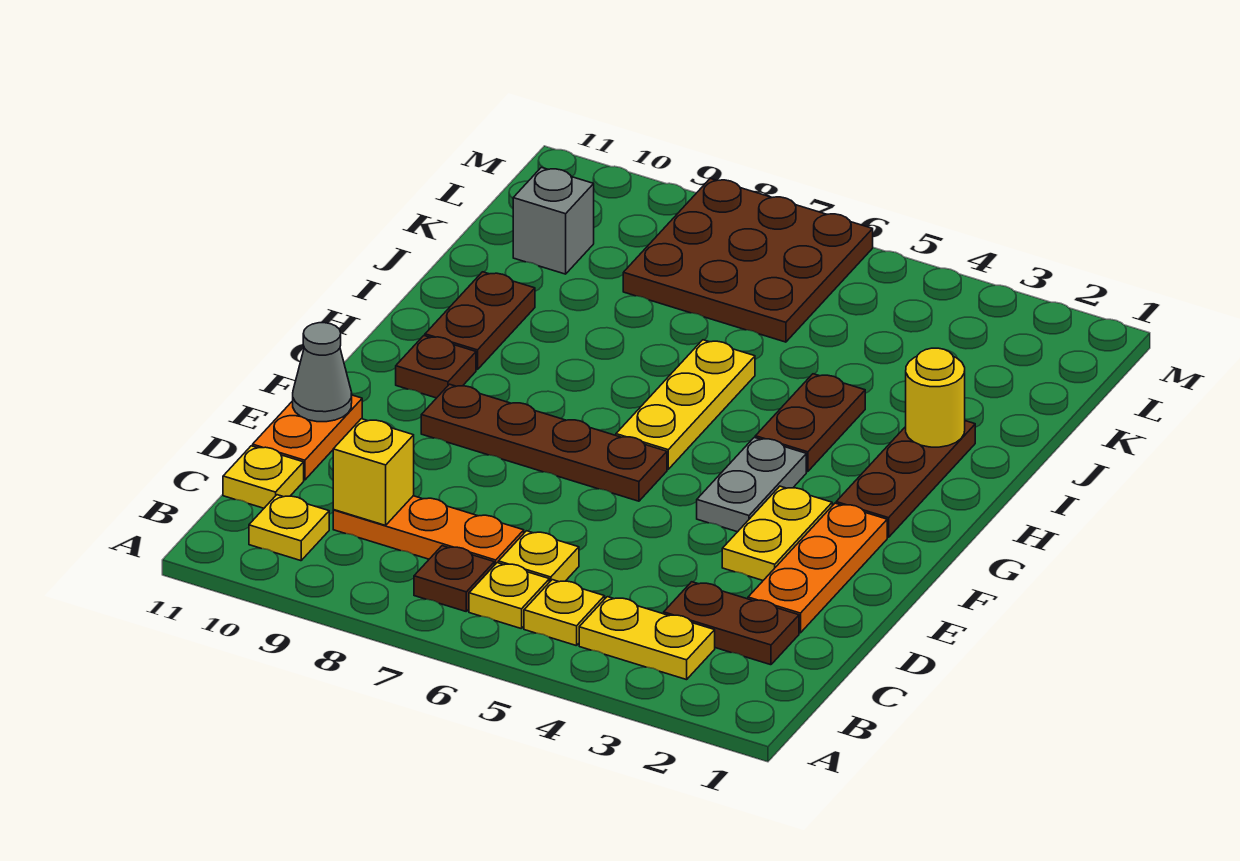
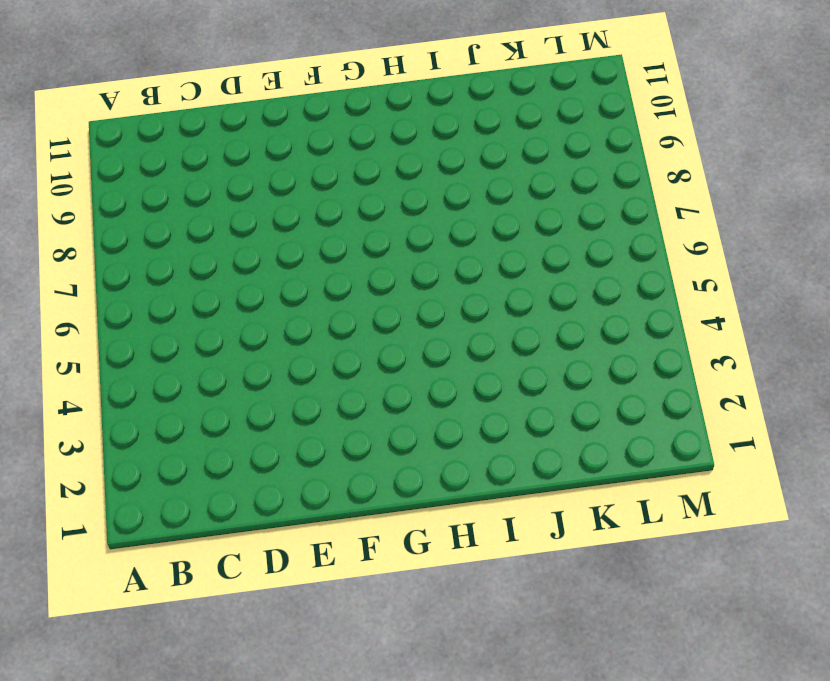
none -> yellow plate B3:B4 level 1
none -> yellow plate B5 level 1
none -> yellow plate B6 level 1

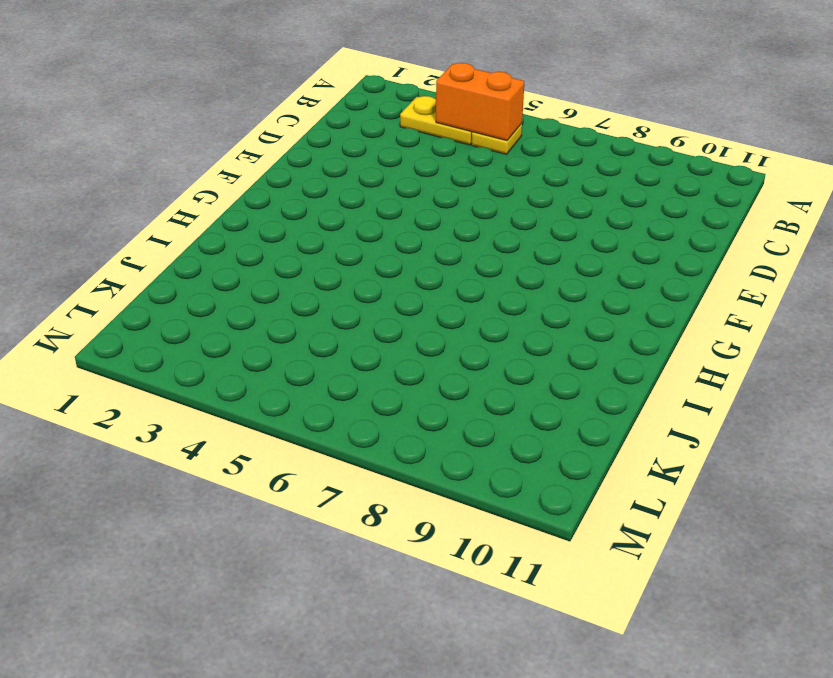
orange brick B4:B5 level 2 -> none
none -> yellow plate B6 level 1
none -> brown plate B7 level 1
none -> yellow plate B10 level 1

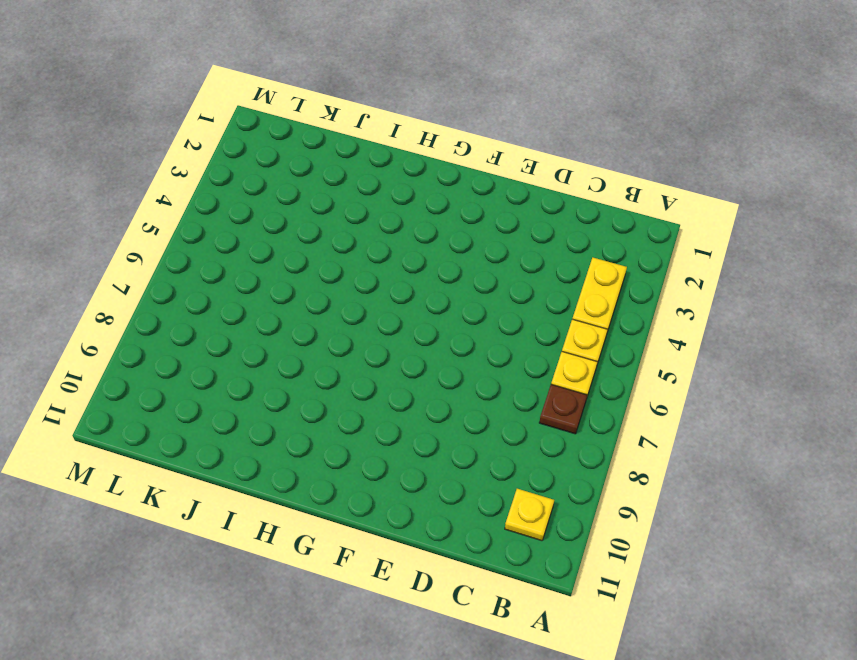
none -> brown plate C2:C3 level 1
none -> yellow plate C6 level 1
none -> orange plate C7:C9 level 1

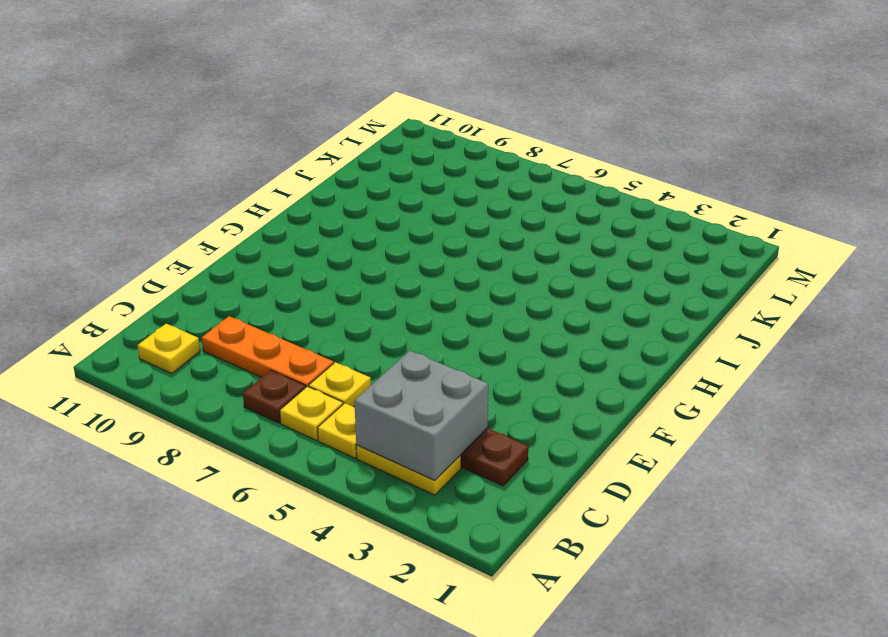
grey brick B3:C4 level 2 -> none
none -> yellow plate C11 level 1
none -> orange plate D2:F2 level 1
none -> orange plate D11:E11 level 1

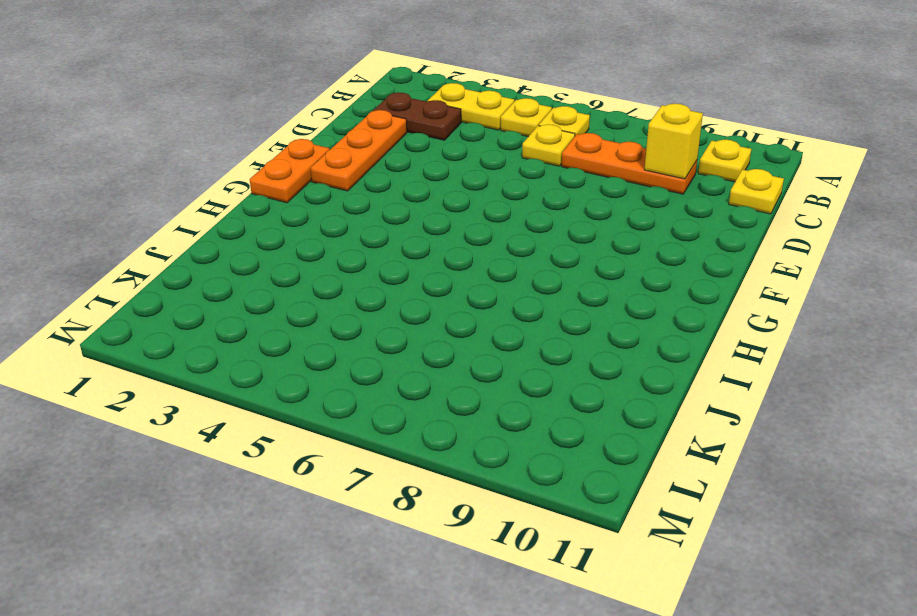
orange plate F1:G1 level 1 -> orange plate D11:E11 level 1
none -> brown plate B7 level 1
none -> yellow plate E3:F3 level 1
none -> grey plate F4:G4 level 1

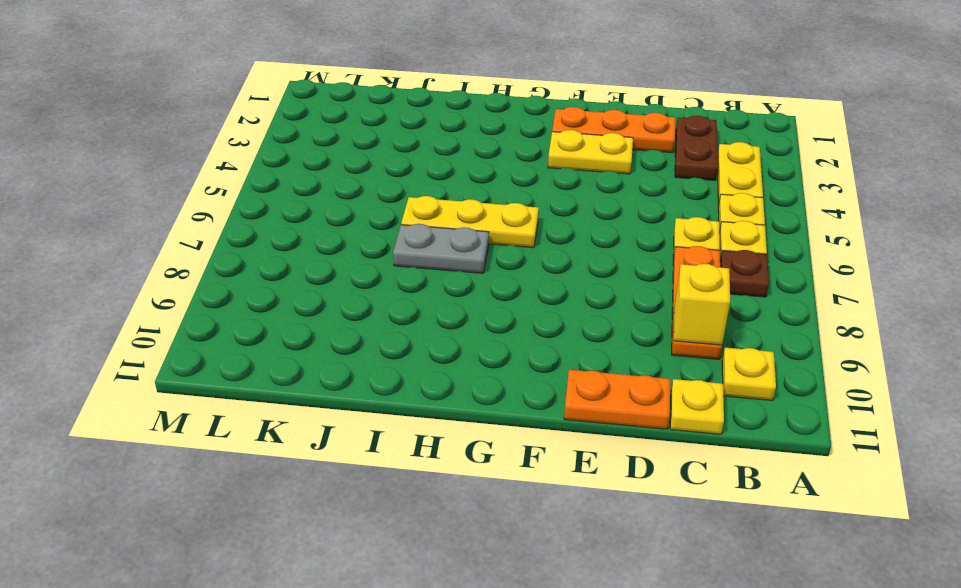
grey plate H7:I7 level 1 -> grey plate F4:G4 level 1
none -> brown plate F6:F9 level 1
none -> brown plate G2:I2 level 1
none -> brown plate G10 level 1

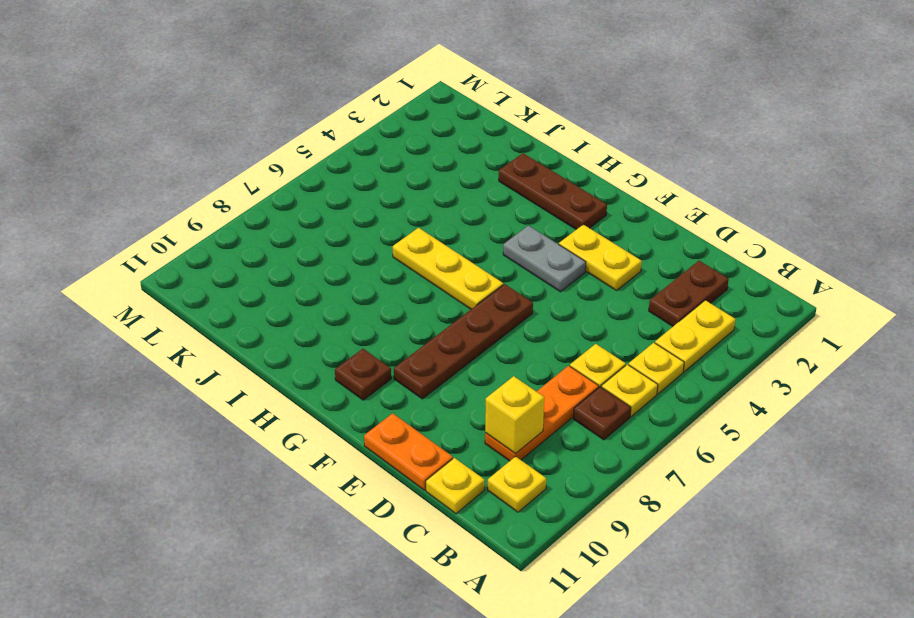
none -> orange plate D2:F2 level 1
none -> brown plate H4:I4 level 1
none -> brown plate H10:I10 level 1

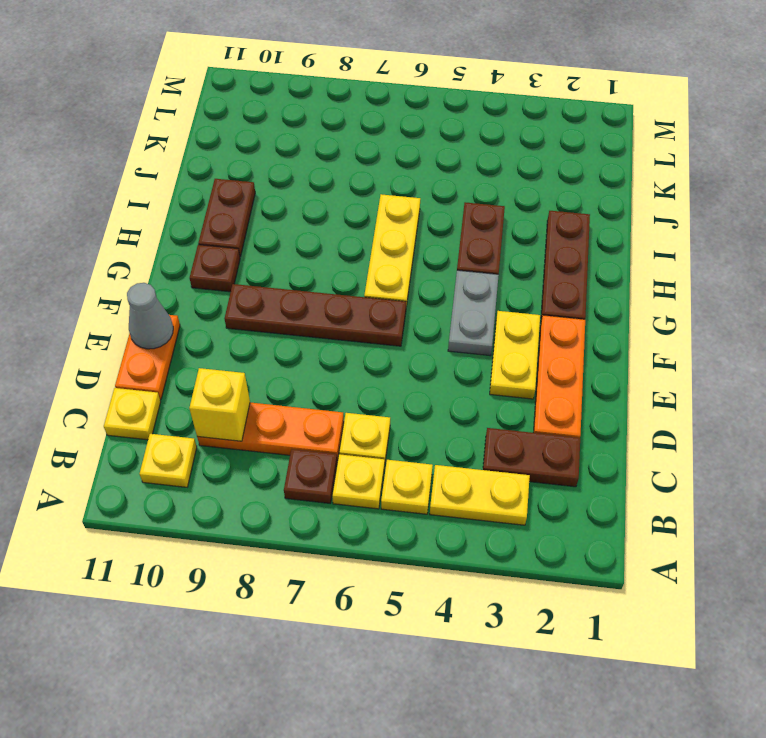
none -> brown plate K6:M8 level 1
none -> grey brick K10 level 1
none -> yellow round brick I2 level 2

